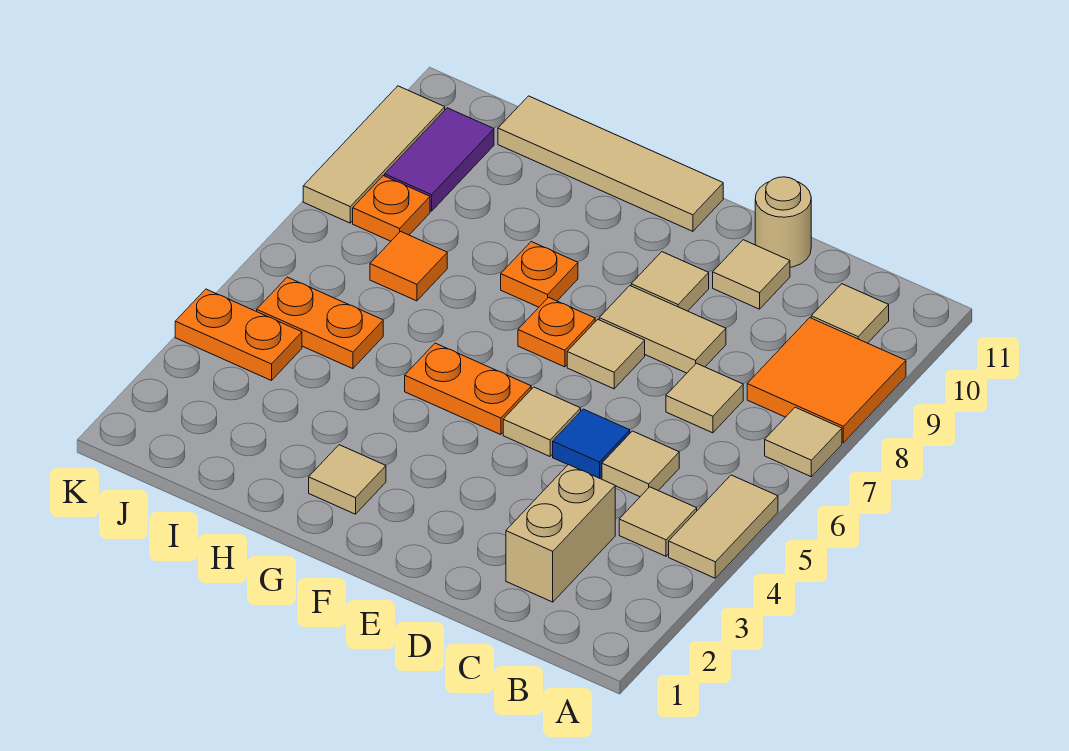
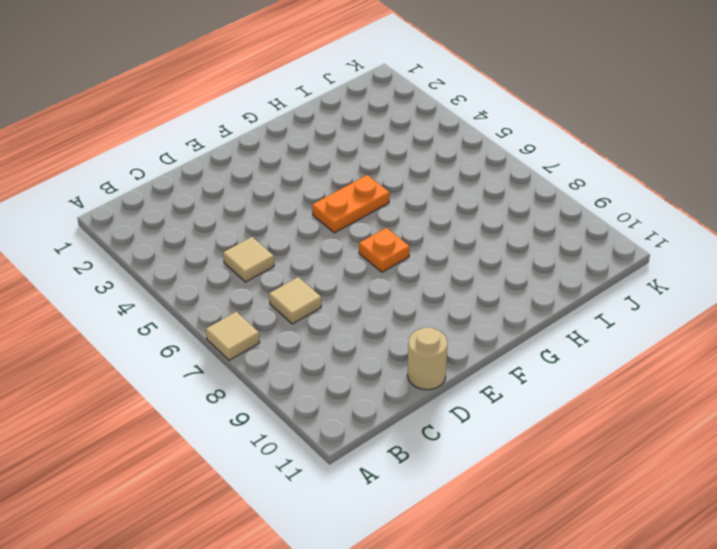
none -> tan tile A4:A5 level 1
none -> orange tile A8:B9 level 1
none -> tan tile B4 level 1

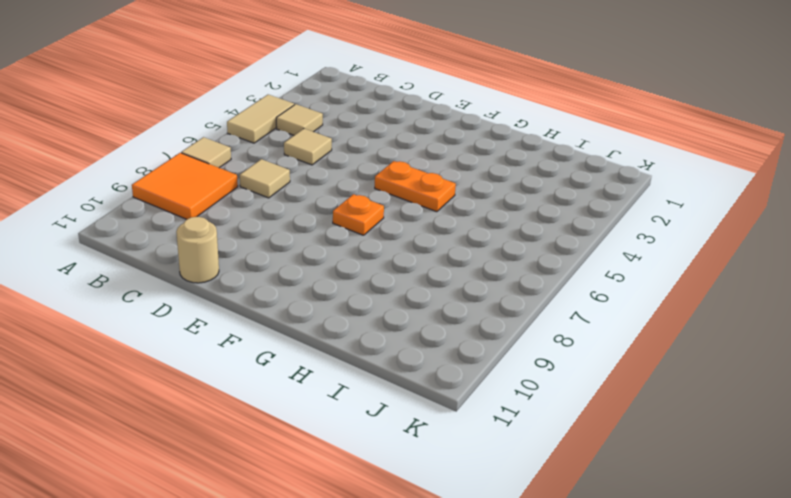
none -> tan tile B10 level 1
none -> tan brick C2:C3 level 1
none -> blue tile D5 level 1

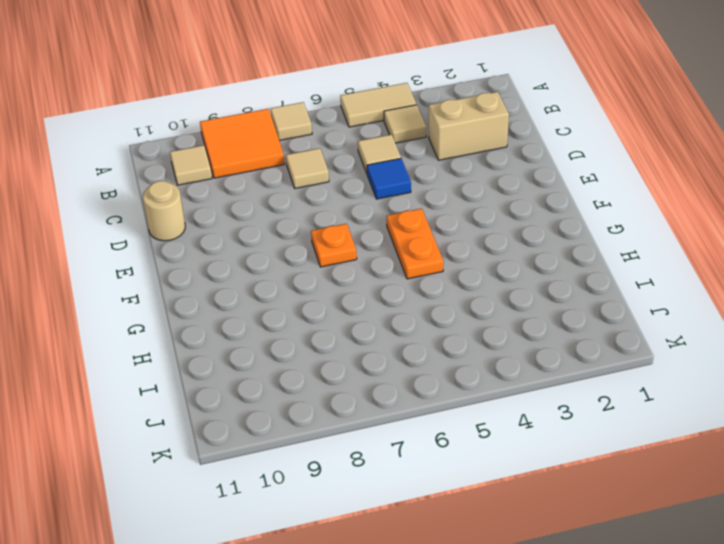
none -> tan tile D8:E8 level 1
none -> tan tile D10 level 1
none -> tan tile E5 level 1

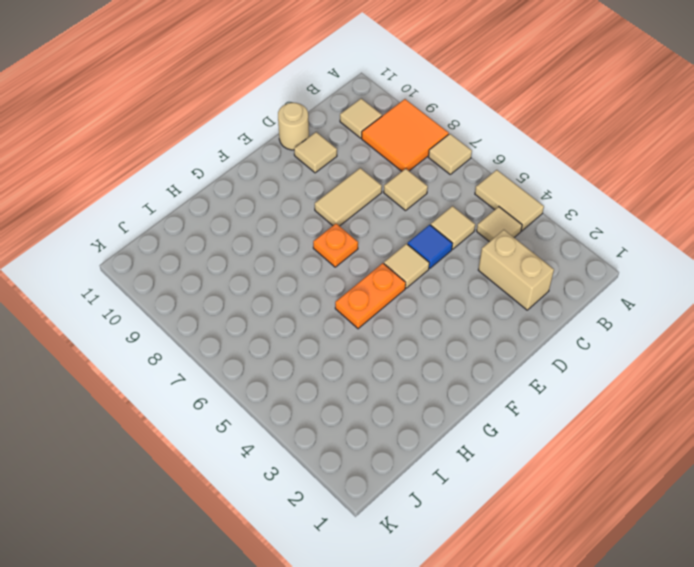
none -> tan tile E7 level 1
none -> tan tile E9 level 1
none -> tan tile F11:I11 level 1

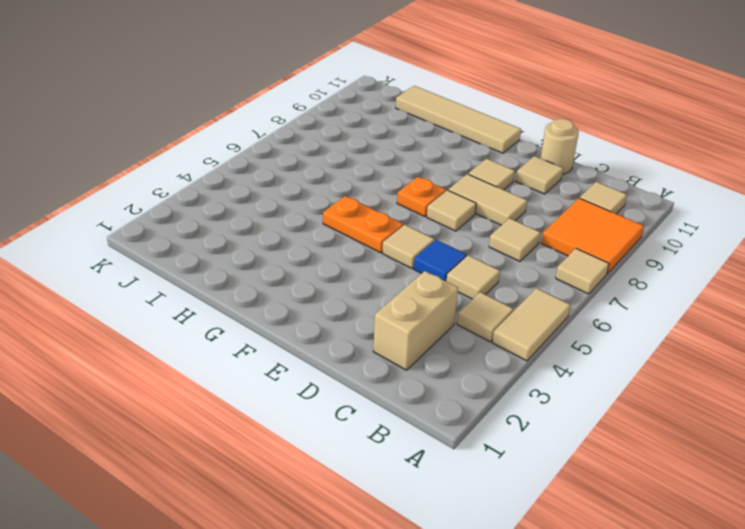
none -> tan tile G2 level 1
none -> orange plate G8 level 1
none -> orange plate I5:J5 level 1

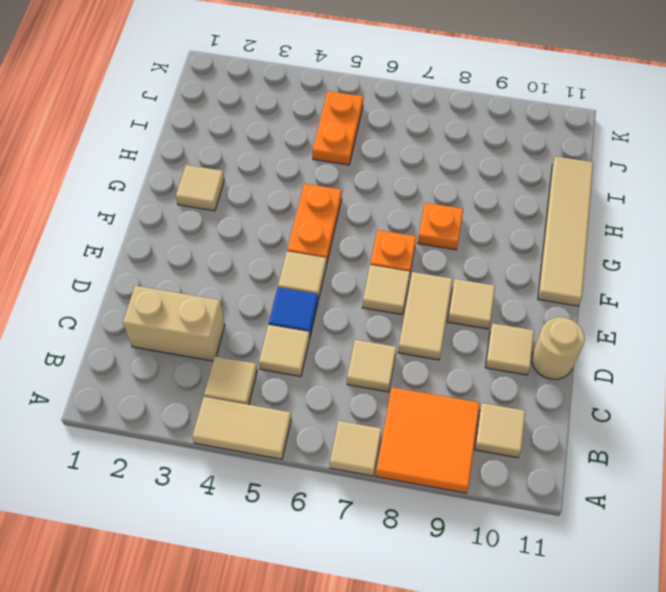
none -> orange tile I7 level 1
none -> orange plate J4:K4 level 1
none -> orange plate J8 level 1

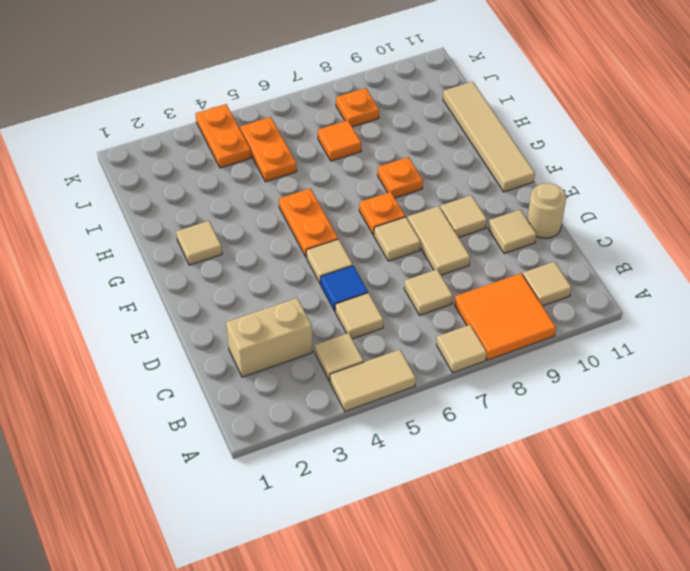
none -> purple tile J9:J10 level 1
none -> tan tile K8:K10 level 1

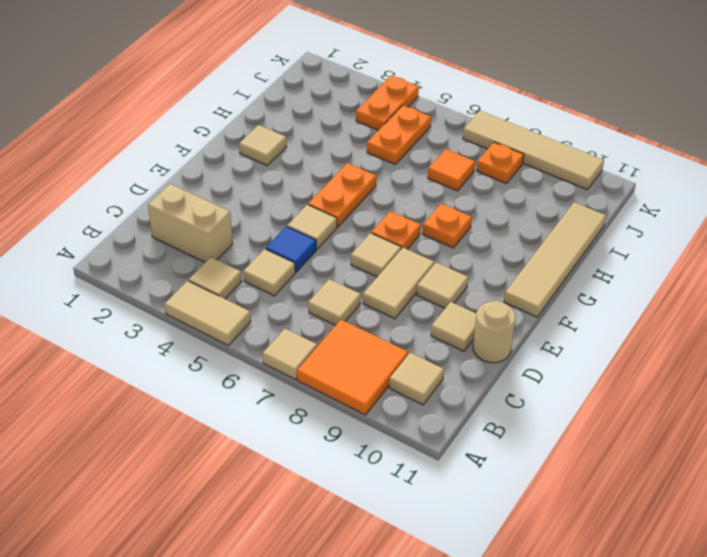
tan tile K7:K10 level 1 -> tan tile K8:K10 level 1
none -> purple tile J9:J10 level 1

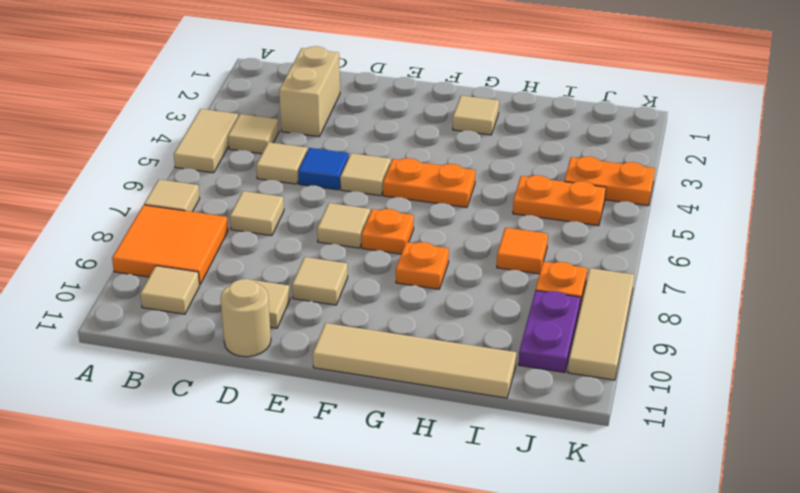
purple plate J9:J10 level 1 -> purple tile J9:J10 level 1
none -> tan tile D8:E8 level 1

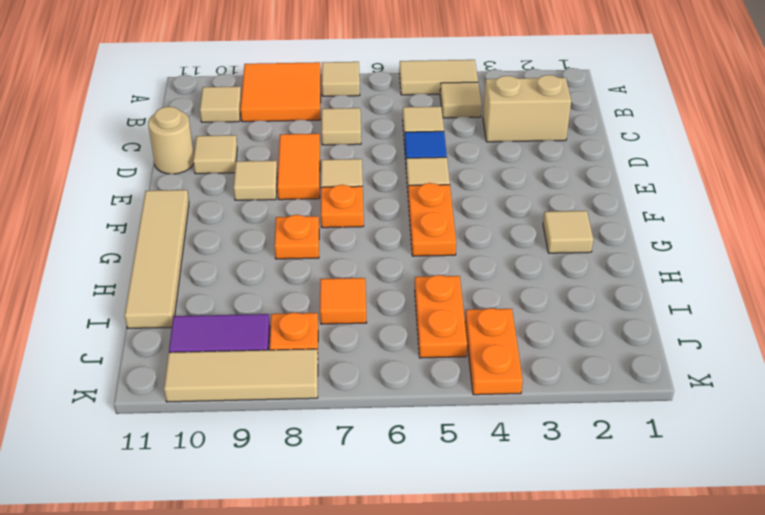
orange tile D8:E8 level 1 -> tan tile D8:E8 level 1

